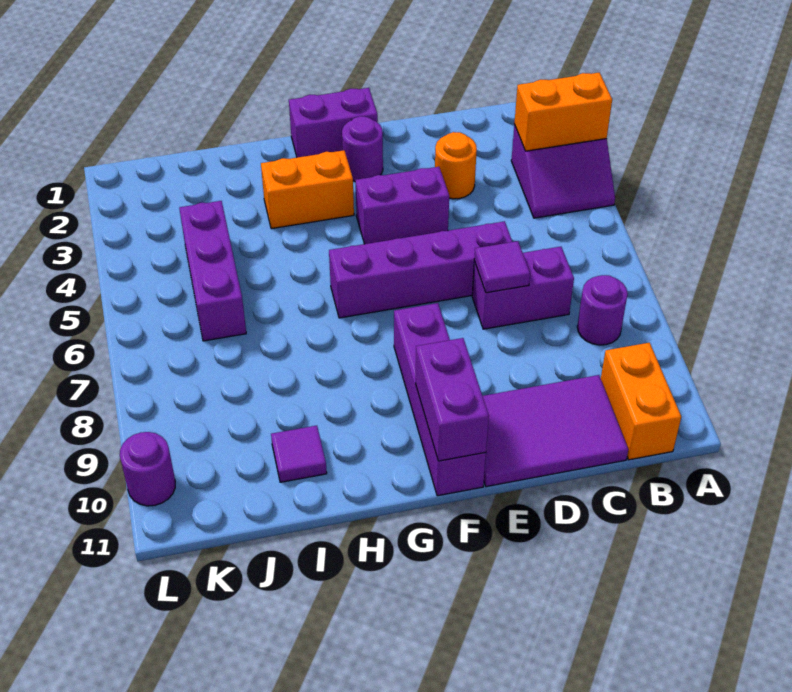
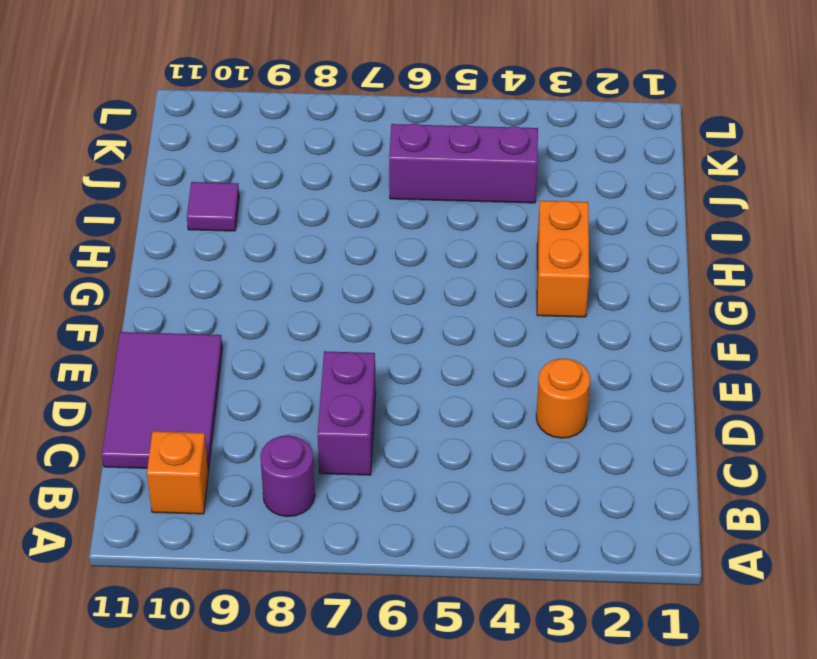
orange brick B10 level 1 -> orange brick B10:B11 level 1
none -> purple slope A3:B4 level 1 top 3
none -> purple brick D6:G6 level 1
none -> purple brick E4:F4 level 1

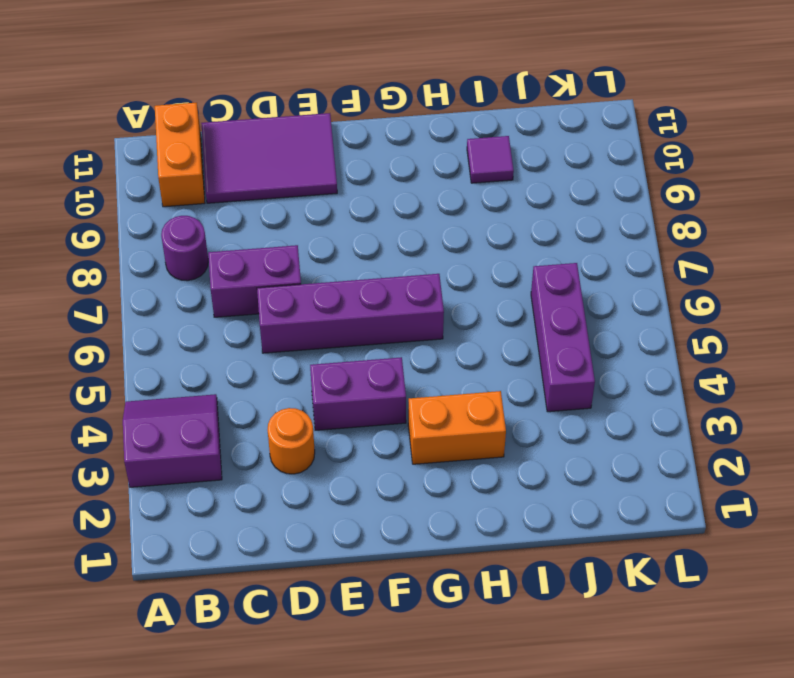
none -> purple brick F1:G1 level 1
none -> purple round brick F2 level 1
none -> purple brick F8:F11 level 1

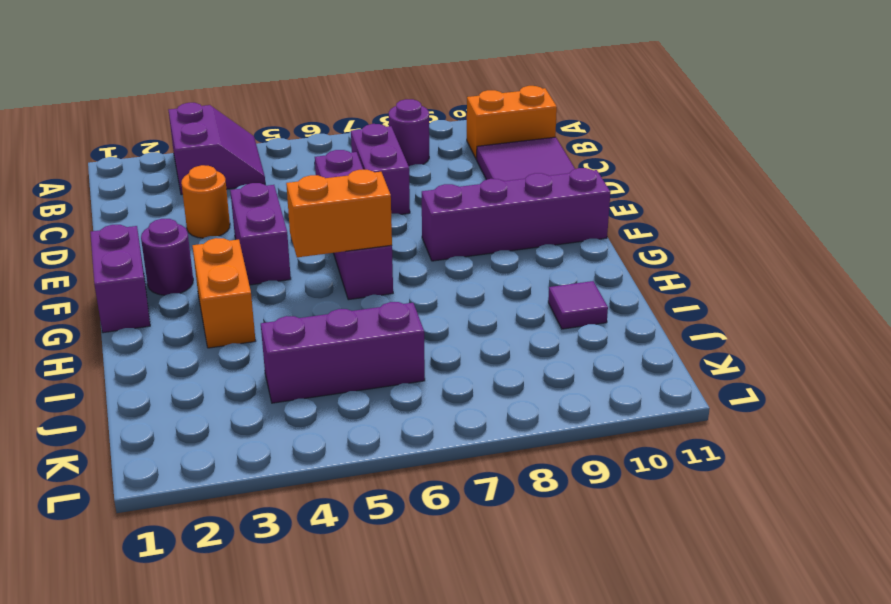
orange brick G5:G6 level 2 -> orange brick A3:B3 level 2
none -> purple round brick L10 level 1
none -> purple tile D7 level 2
none -> purple brick F10:F11 level 2

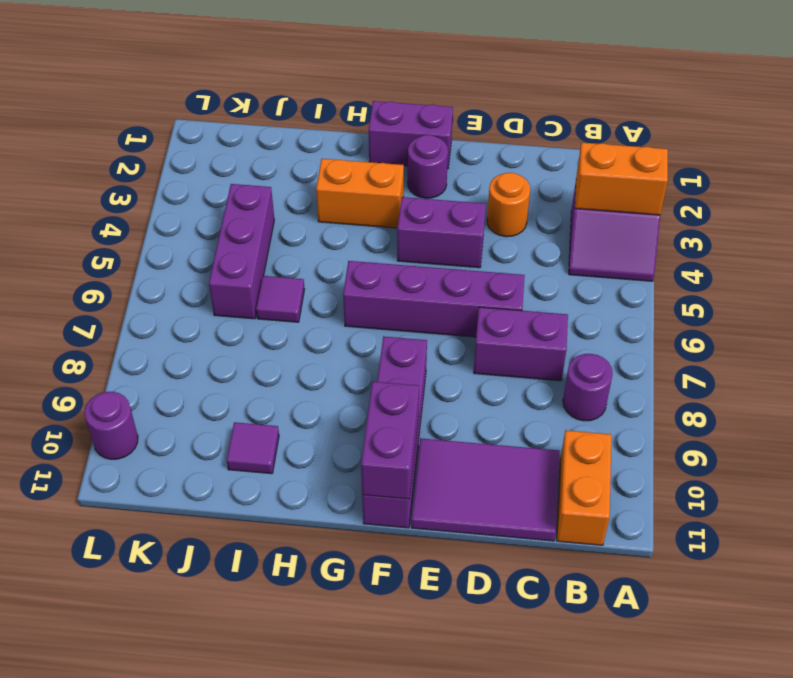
purple tile I6 level 1 -> purple tile D7 level 2

